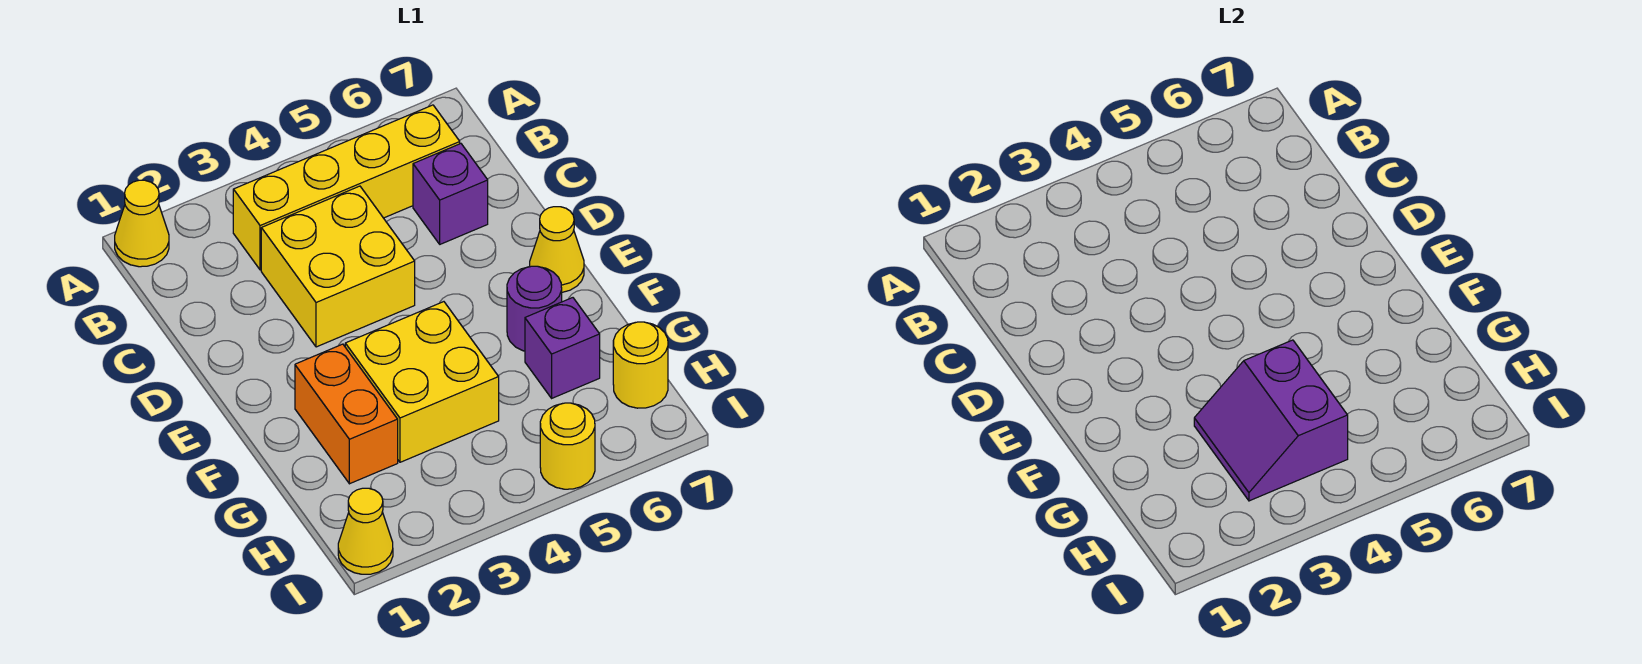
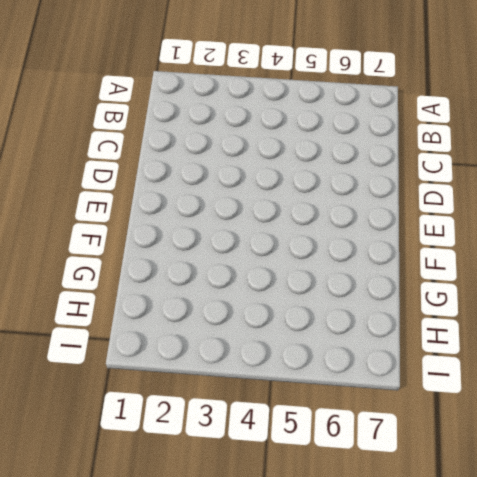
none -> yellow cone A1 level 1
none -> yellow brick B3:B6 level 1
none -> yellow brick C3:D4 level 1

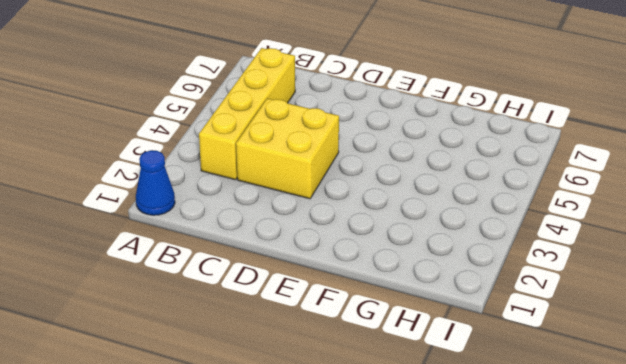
blue cone A1 level 1 -> yellow cone A1 level 1
none -> purple brick C6 level 1
none -> yellow cone E7 level 1
none -> orange brick F2:G2 level 1

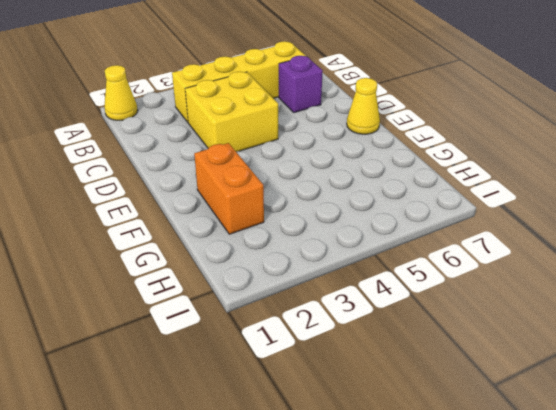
none -> yellow brick F3:G4 level 1
none -> purple round brick F6 level 1
none -> purple brick G6 level 1

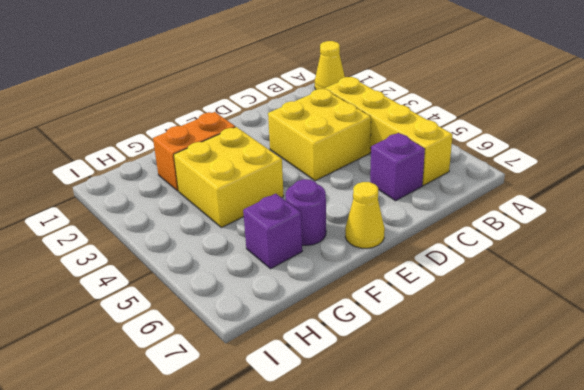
none -> yellow round brick H7 level 1
none -> yellow cone I1 level 1
none -> yellow round brick I5 level 1

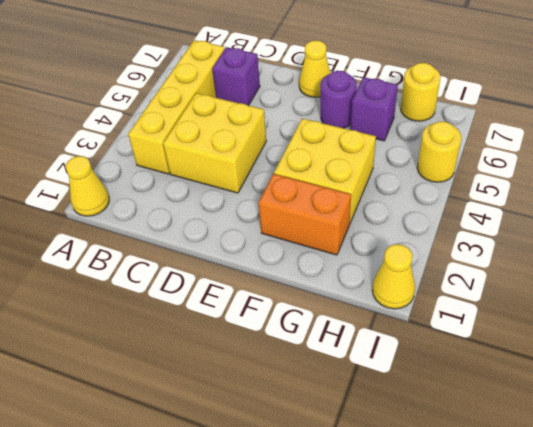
none -> purple slope G3:H4 level 2 top 4

